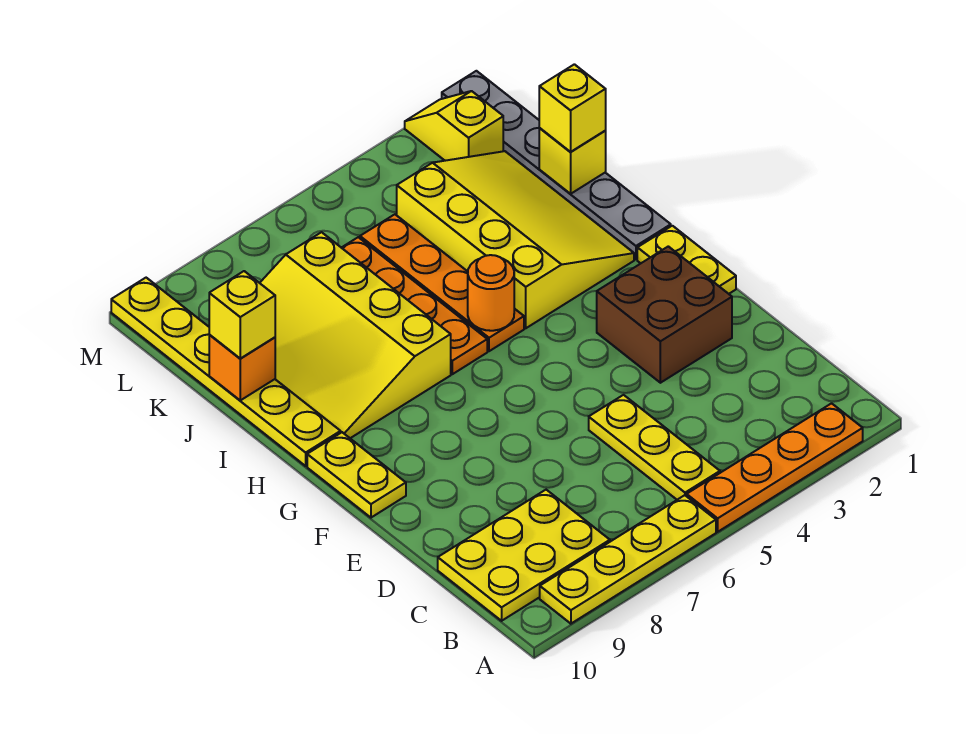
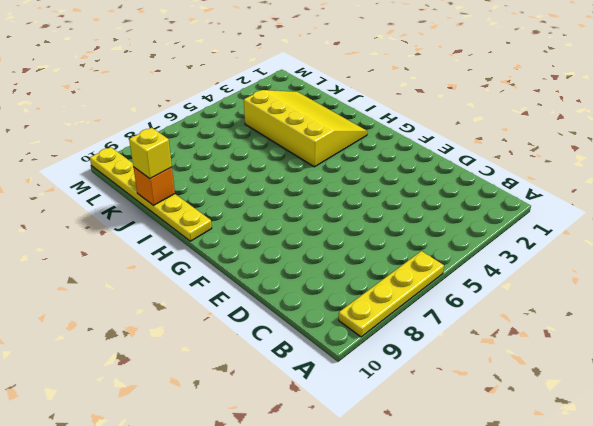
none -> orange plate A2:A5 level 1
none -> yellow plate B5:D5 level 1
none -> yellow plate B8:C10 level 1

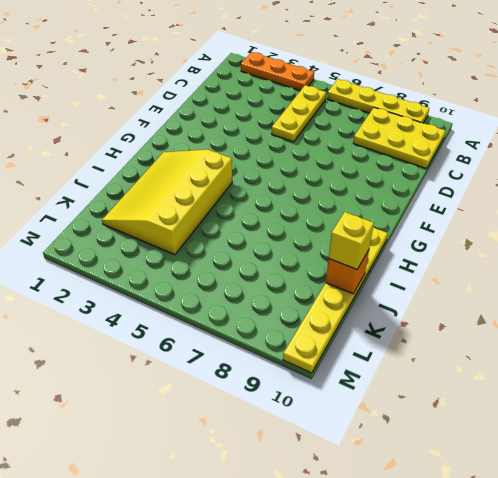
orange plate A2:A4 level 1 -> orange plate A2:A5 level 1
none -> brown brick E2:F3 level 1
none -> yellow plate F1:G1 level 1
none -> yellow plate F10:G10 level 1

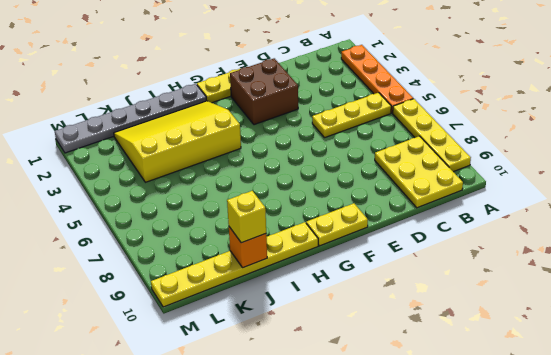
none -> orange plate H5:K5 level 1
none -> orange plate H6:K6 level 1
none -> yellow slope H7:K9 level 1 top 7

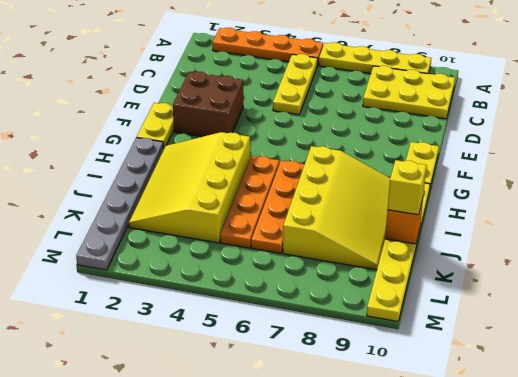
none -> yellow slope L2:M2 level 1 top L
none -> orange round brick H5 level 2
none -> yellow brick J1 level 2

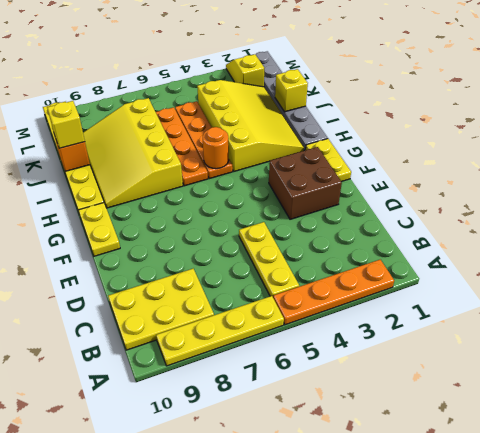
none -> yellow brick J1 level 3

